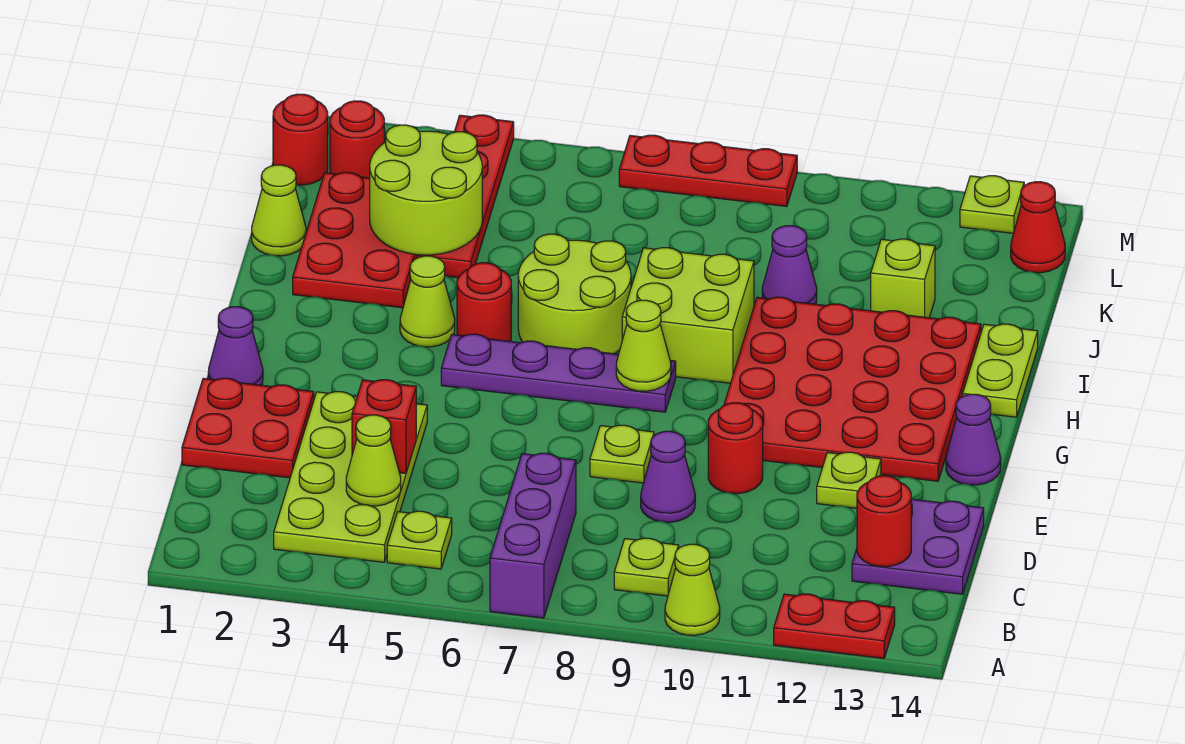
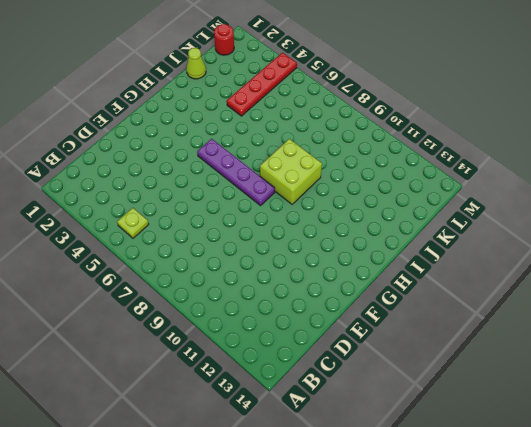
none -> purple brick A7:C7 level 1
none -> lime cone A10 level 1
none -> red plate A12:A13 level 1
none -> lime plate B3:E4 level 1

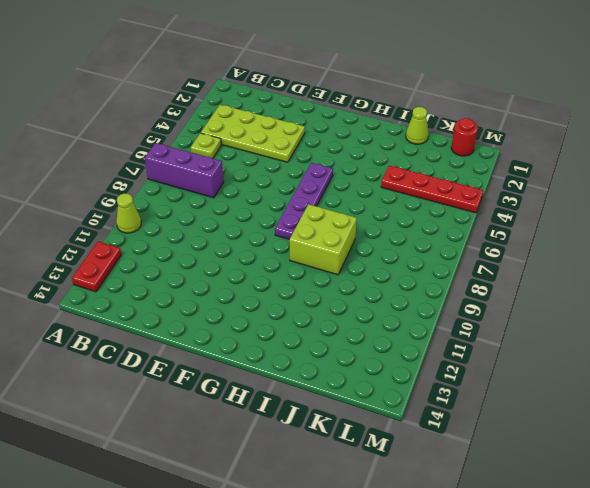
none -> lime plate B9 level 1
none -> purple plate C13:D14 level 1
none -> red plate D1:E2 level 1
none -> purple cone D9 level 1

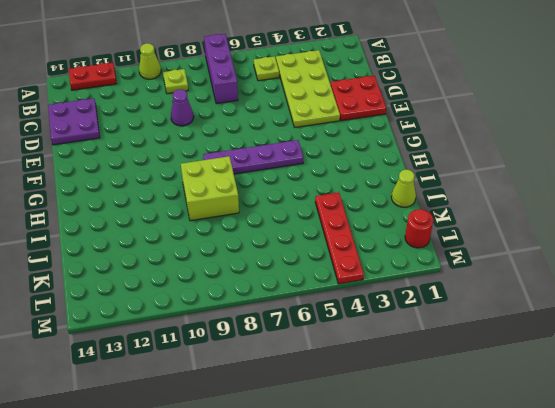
none -> lime plate E8 level 1
none -> red round brick E10 level 1
none -> lime plate E12 level 1
none -> purple cone F1 level 1

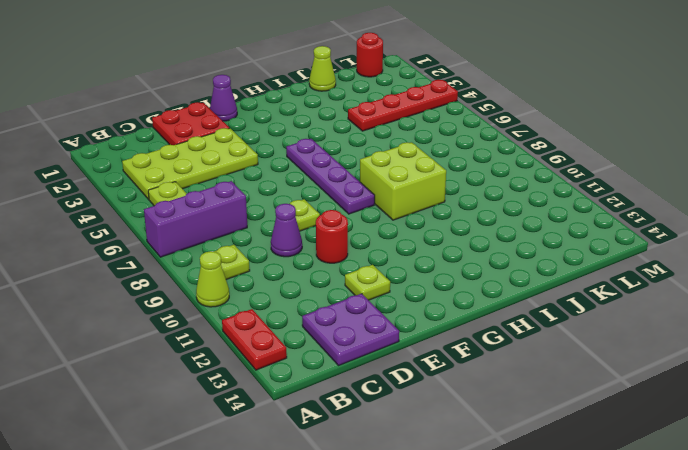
none -> red plate F10:I13 level 1
none -> purple cone F14 level 1
none -> lime cone H4 level 1
none -> red round brick H5 level 1

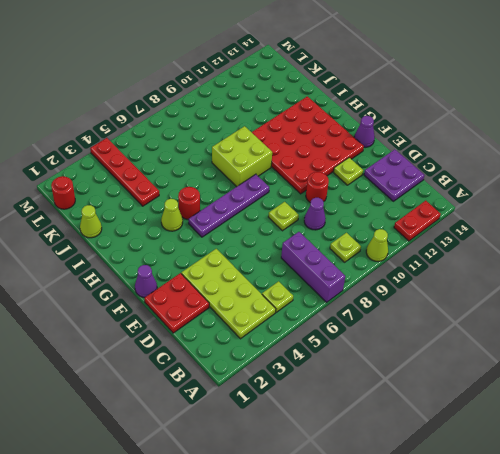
none -> lime round brick H6:I7 level 1
none -> lime plate H14:I14 level 1
none -> red plate I2:K3 level 1
none -> purple cone J10 level 1

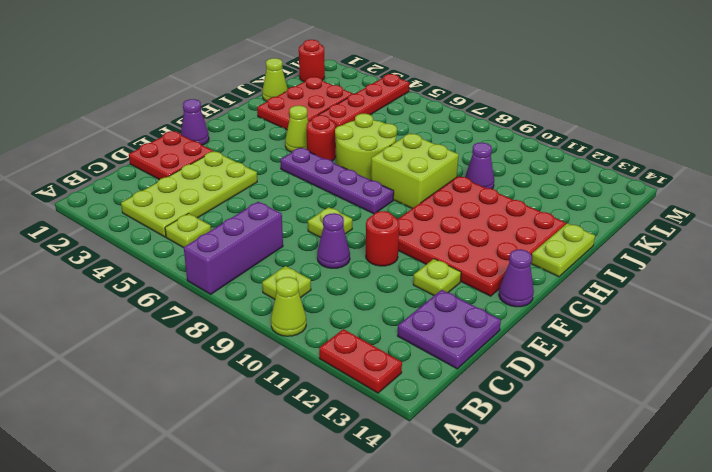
none -> lime brick J12 level 1
none -> red round brick L2 level 1
none -> red cone L14 level 1
none -> red plate M7:M9 level 1

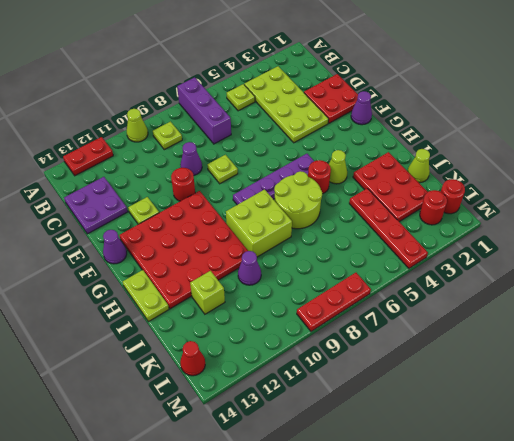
none -> lime plate M13 level 1
none -> lime cone C4 level 2
none -> red round brick C13 level 2
none -> red brick D4 level 2

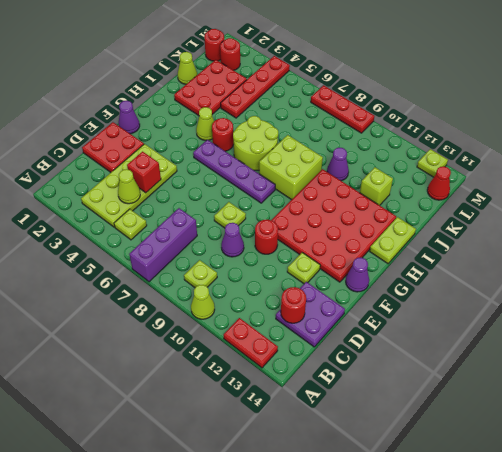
none -> lime cone G8 level 2
none -> lime round brick J3:K4 level 2

